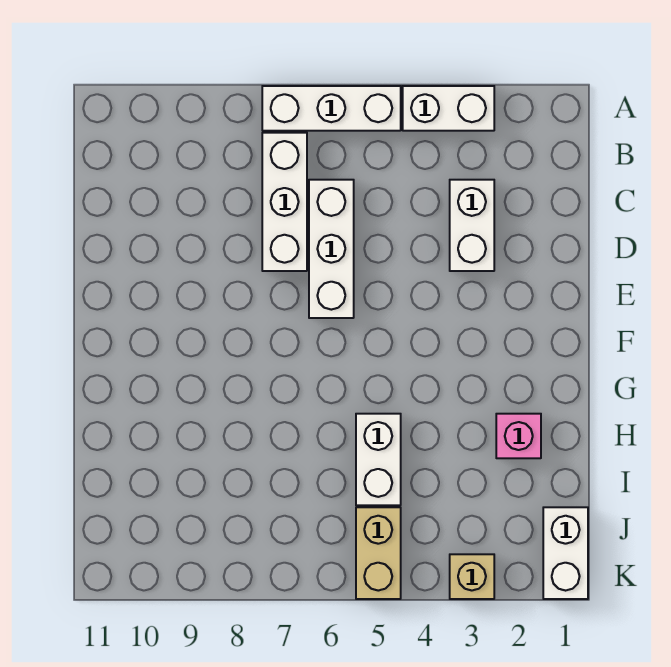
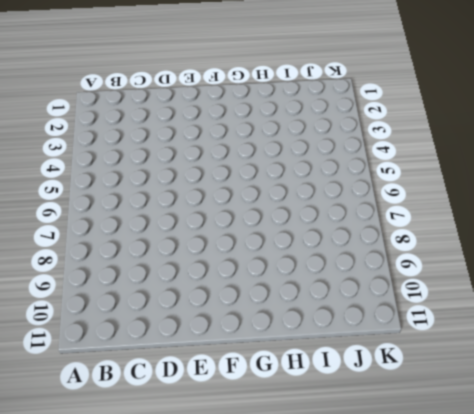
none -> white brick A3:A4 level 1
none -> white brick A5:A7 level 1

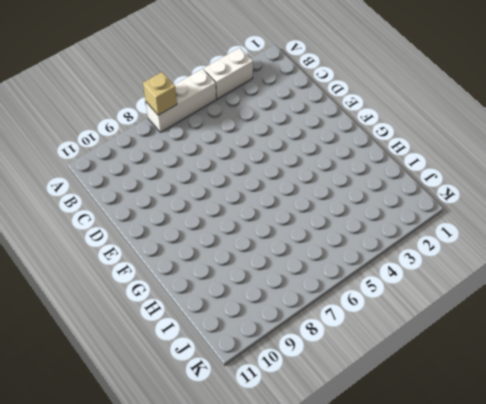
tan brick A7 level 2 -> tan brick K3 level 1
none -> white brick B7:D7 level 1
none -> white brick C3:D3 level 1

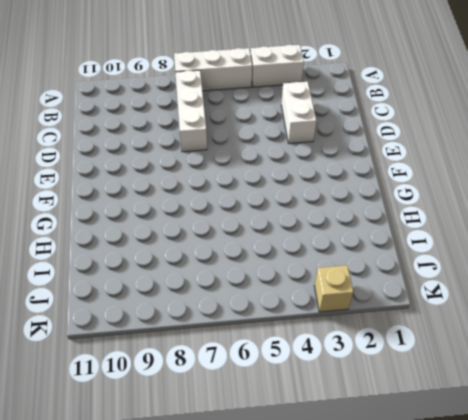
none -> white brick C6:E6 level 1
none -> pink brick H2 level 1

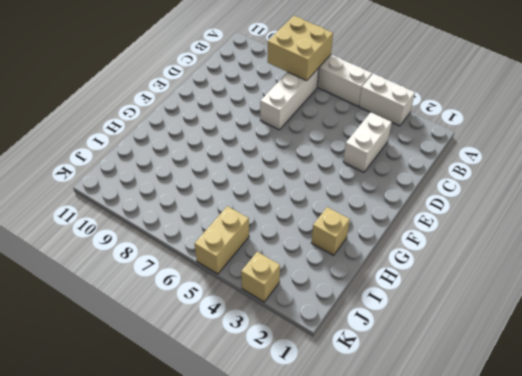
tan brick A7:B8 level 2 -> none
tan brick H2 level 1 -> pink brick H2 level 1
none -> white brick C6:E6 level 1
none -> white brick H5:I5 level 1

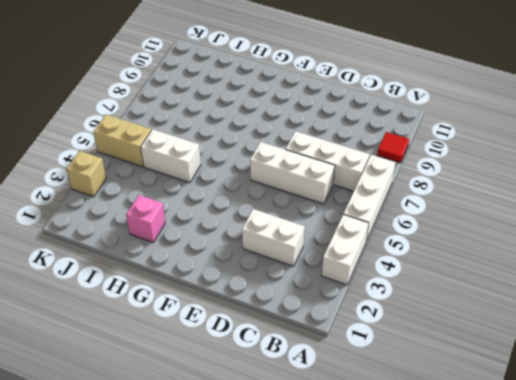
red tile A9 level 1 -> none
none -> white brick J1:K1 level 1

